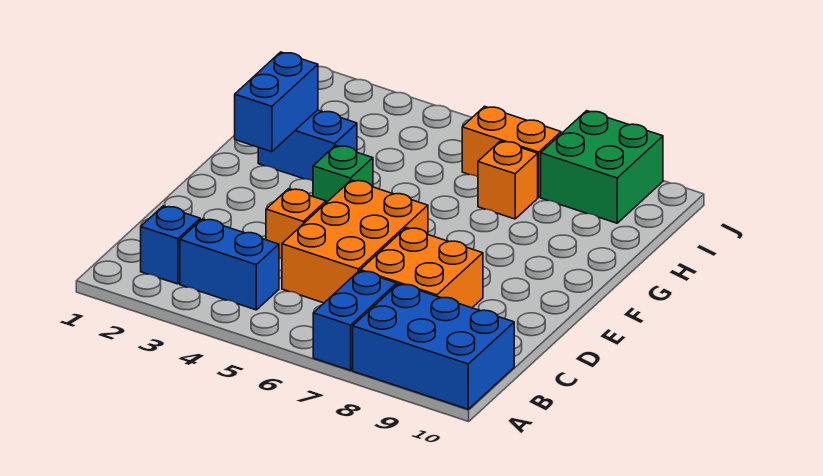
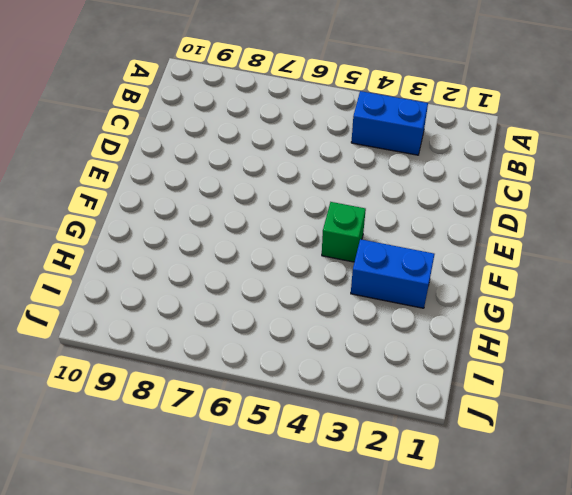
none -> blue brick A7:B7 level 1
none -> blue brick A8:B10 level 1
none -> blue brick B2 level 1

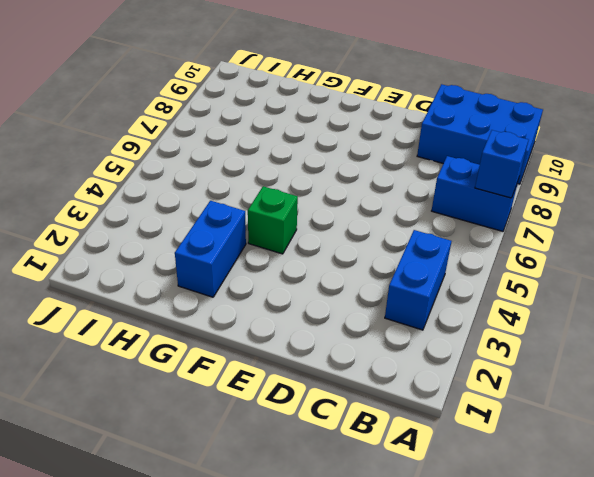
blue brick A7 level 2 -> blue brick B2 level 1
blue brick A9:C10 level 1 -> blue brick A8:B10 level 1
none -> orange brick C5:E6 level 1
none -> orange brick C7:D8 level 1
none -> orange brick D4 level 1

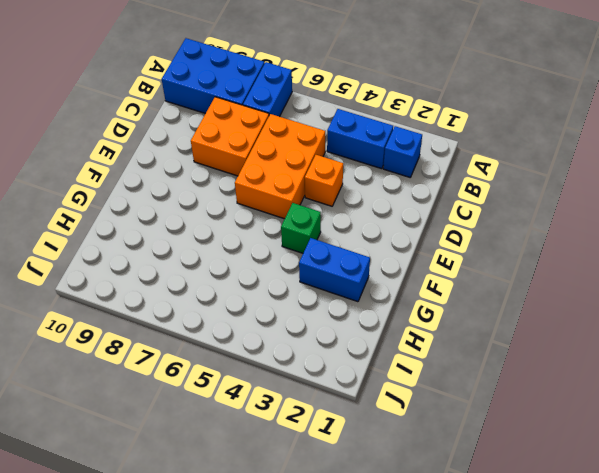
none -> orange brick H7 level 1
none -> orange brick I6:I7 level 1
none -> green brick I8:J9 level 1

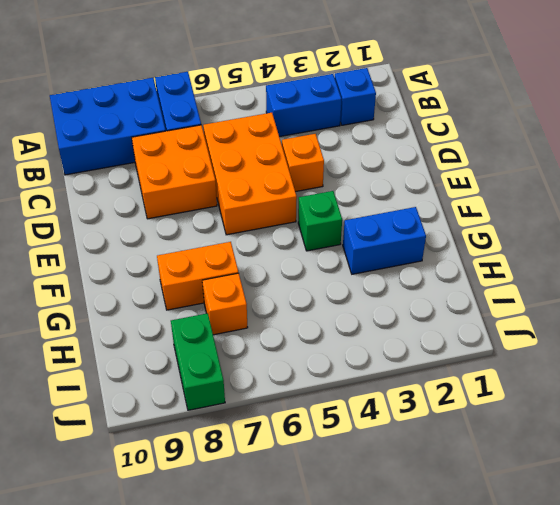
orange brick G7:G8 level 1 -> orange brick I6:I7 level 1
green brick I8:J8 level 1 -> green brick I8:J9 level 1
none -> blue brick F2:G2 level 2

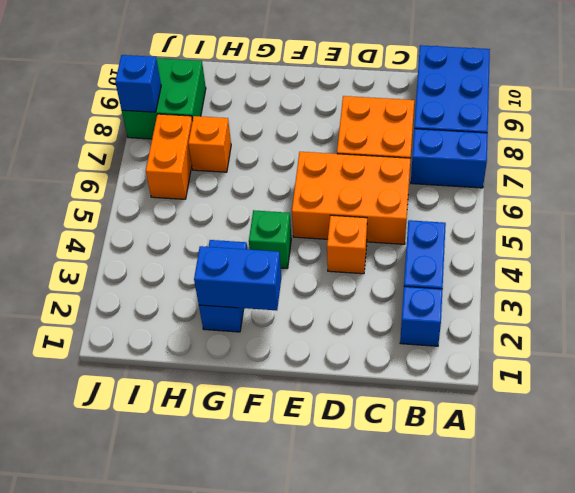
blue brick J8 level 2 -> none

